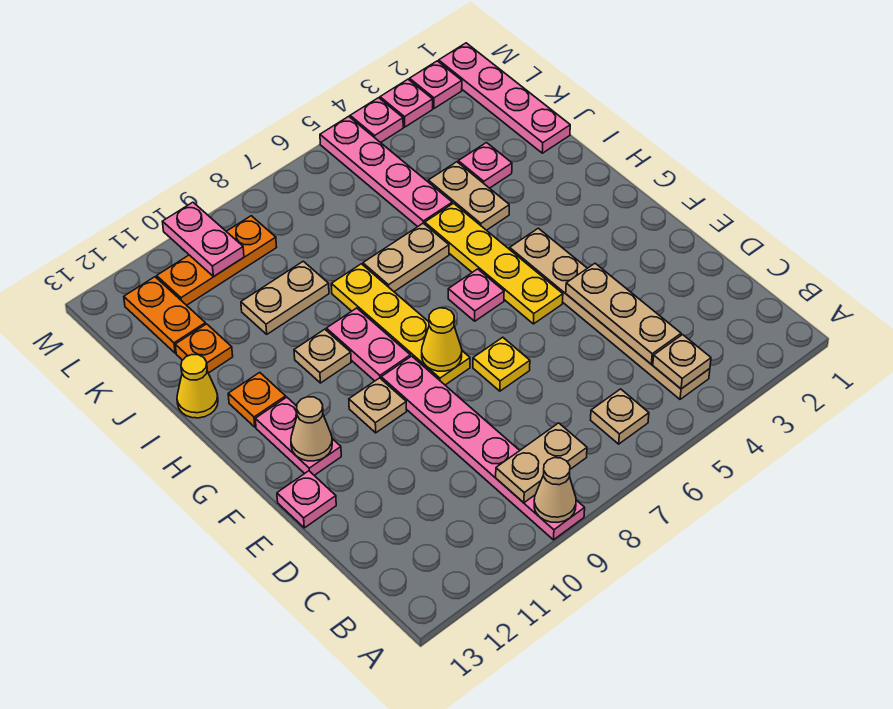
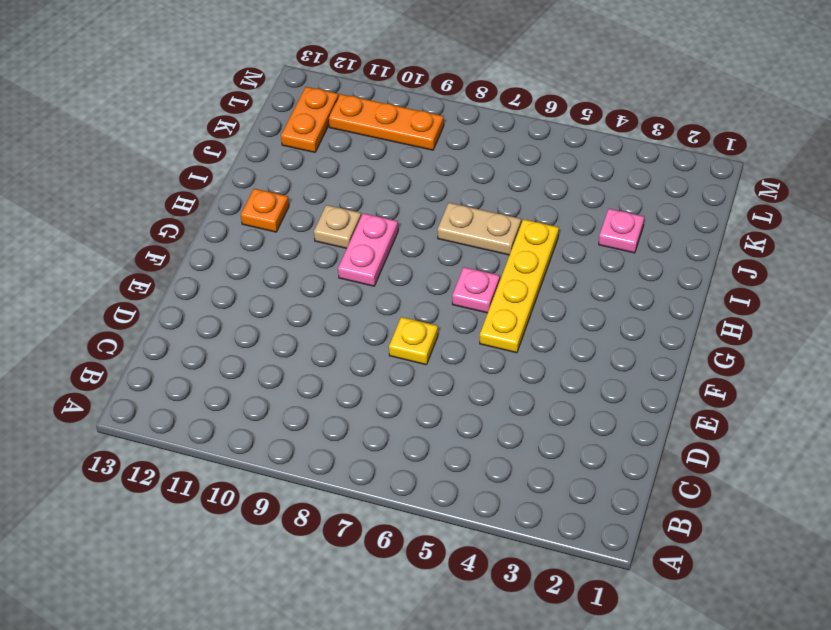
none -> pink plate A9:F9 level 1
none -> tan plate B4:G4 level 1
none -> tan plate B6 level 1
none -> pink plate E13 level 1

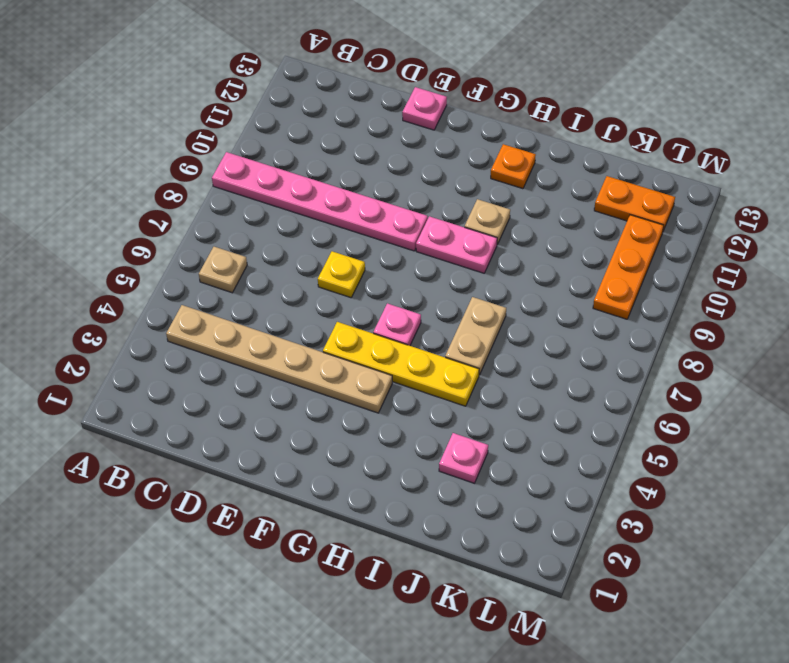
none -> yellow plate F8:I8 level 1
none -> tan plate F10 level 1
none -> pink plate F12:G12 level 1
none -> tan plate I4:J4 level 1

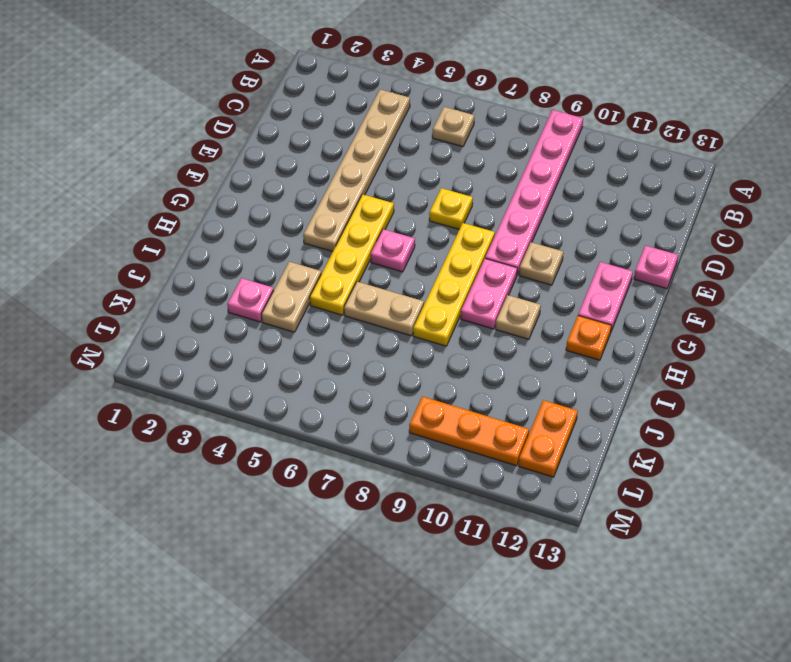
none -> yellow cone I13 level 1
none -> pink plate J1:M1 level 1
none -> pink plate J5:M5 level 1
none -> tan plate J9:J10 level 1

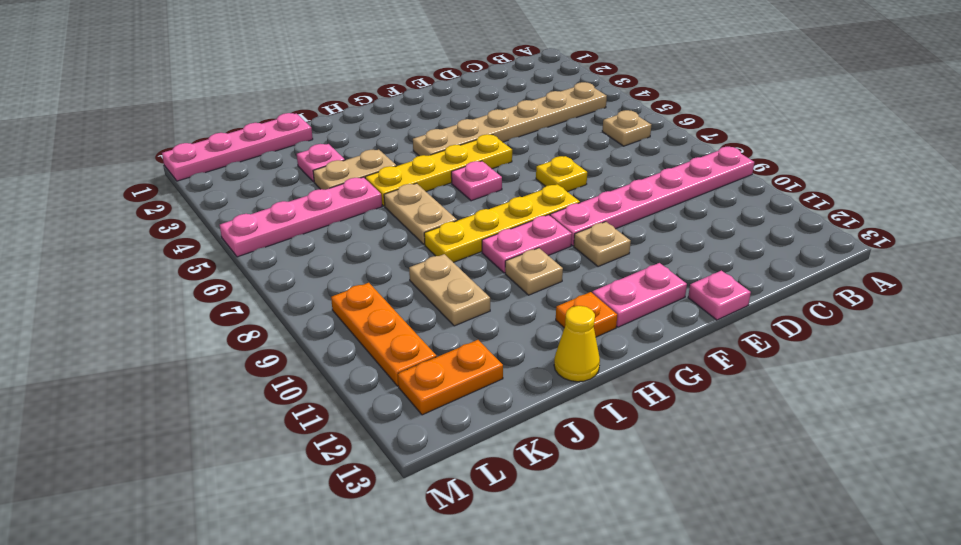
none -> orange plate J12 level 1
none -> pink plate M2 level 1
none -> pink plate M3 level 1
none -> pink plate M4 level 1

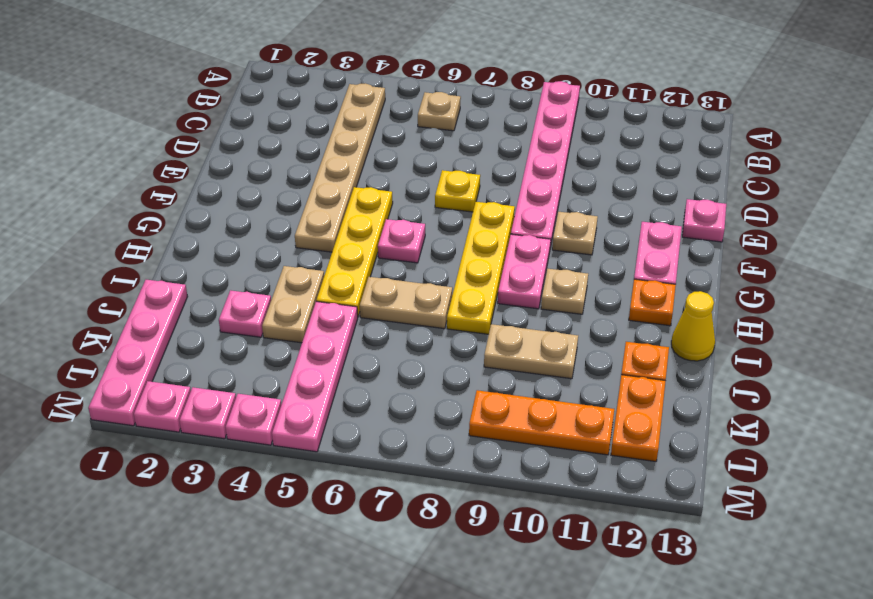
none -> tan cone A9 level 2
none -> tan plate B4 level 2
none -> tan plate B8:B9 level 2
none -> tan plate C4:E4 level 2

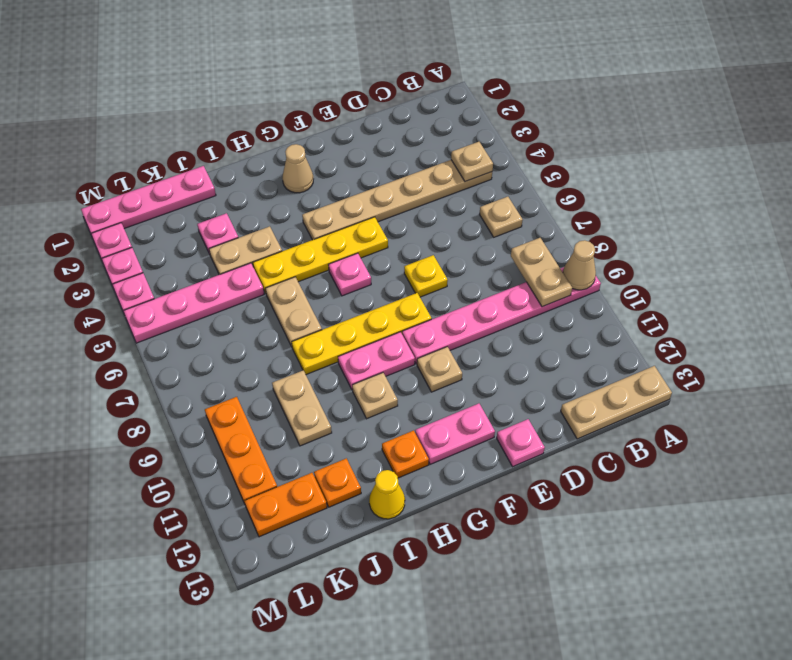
tan plate A13:C13 level 1 -> tan plate C4:E4 level 2
tan cone G2 level 1 -> tan cone F12 level 2
none -> yellow cone F8 level 2
none -> pink plate L10:M10 level 2

